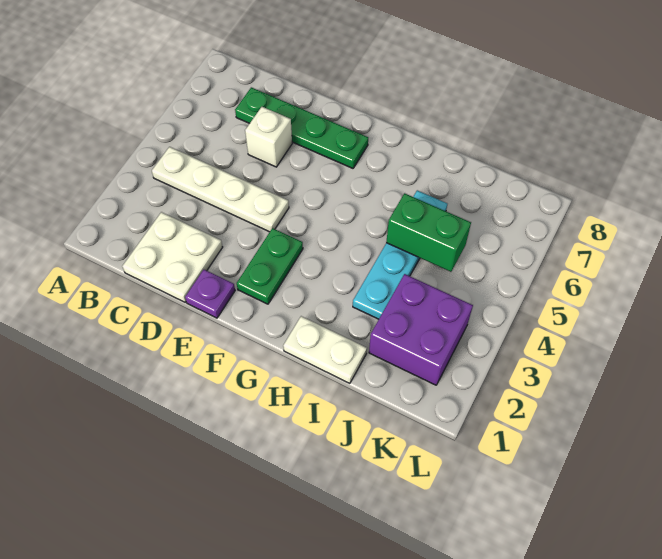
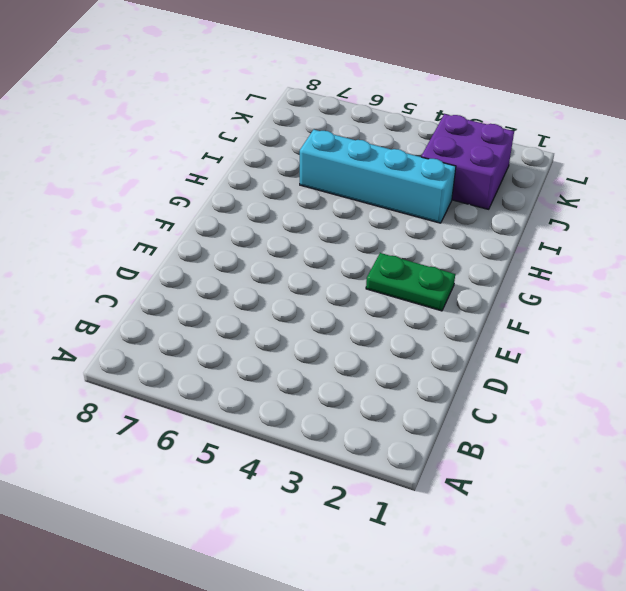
cyan brick I3:I6 level 1 -> cyan plate I3:I6 level 1
none -> white plate B4:E4 level 1
none -> white plate C1:D2 level 1

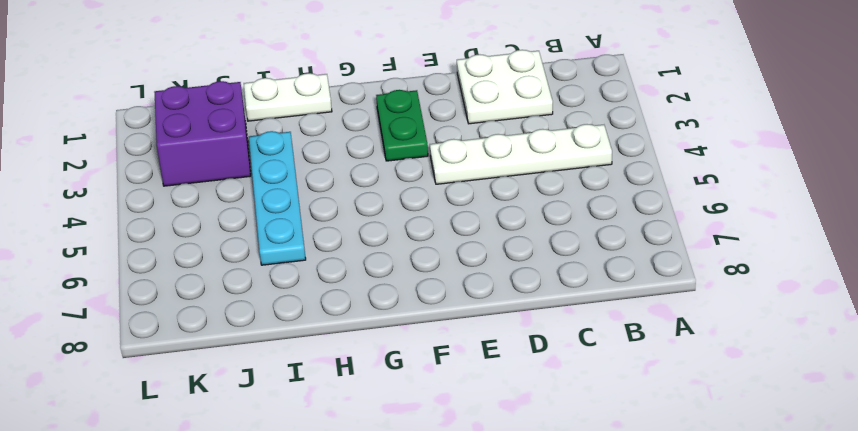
none -> green plate C7:F7 level 1
none -> white brick D6 level 1

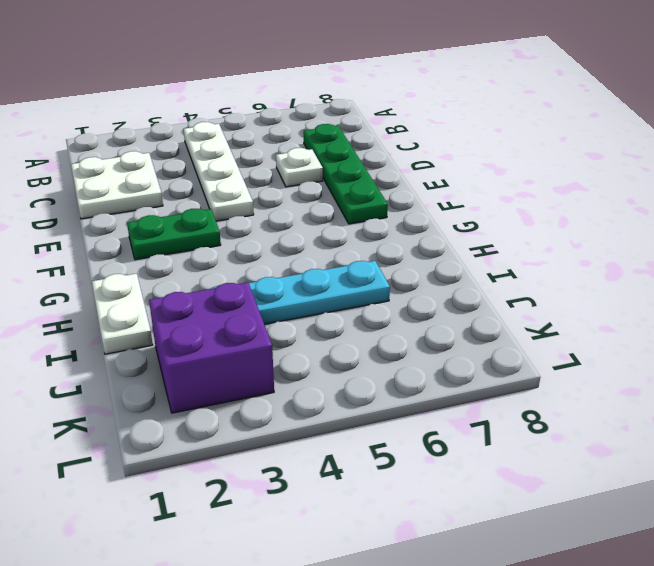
white plate D6 level 1 -> white brick D6 level 1
none -> purple plate E1 level 1
none -> green brick I5:J5 level 2

